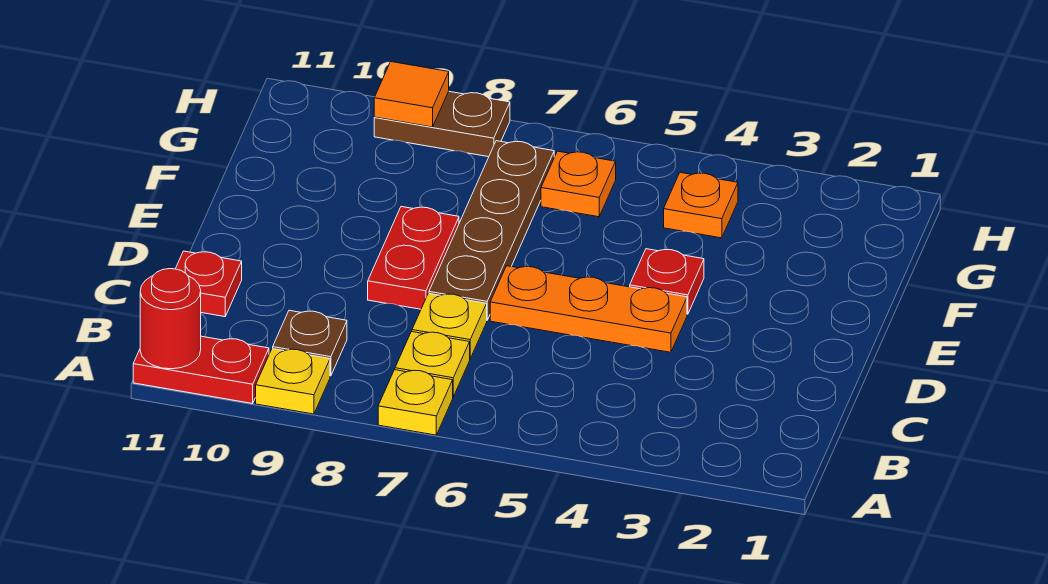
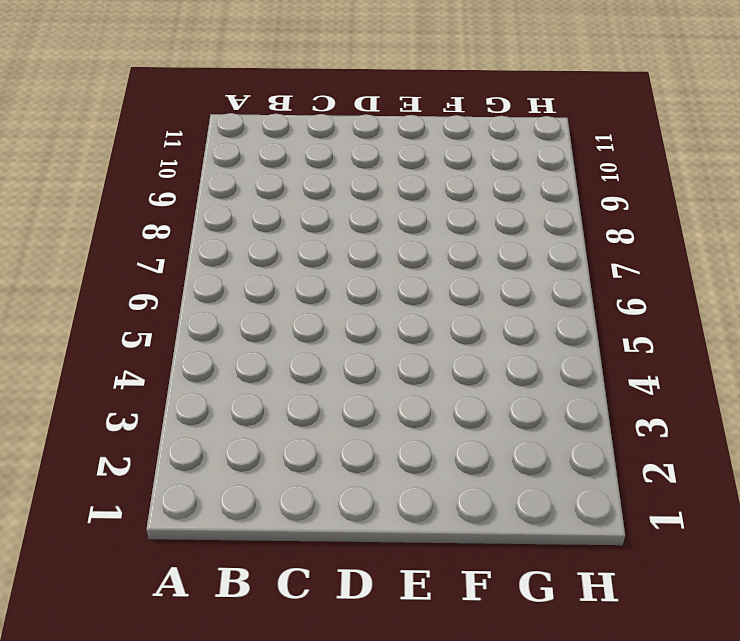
none -> yellow plate A7 level 1
none -> yellow plate A9 level 1
none -> red plate A10:A11 level 1

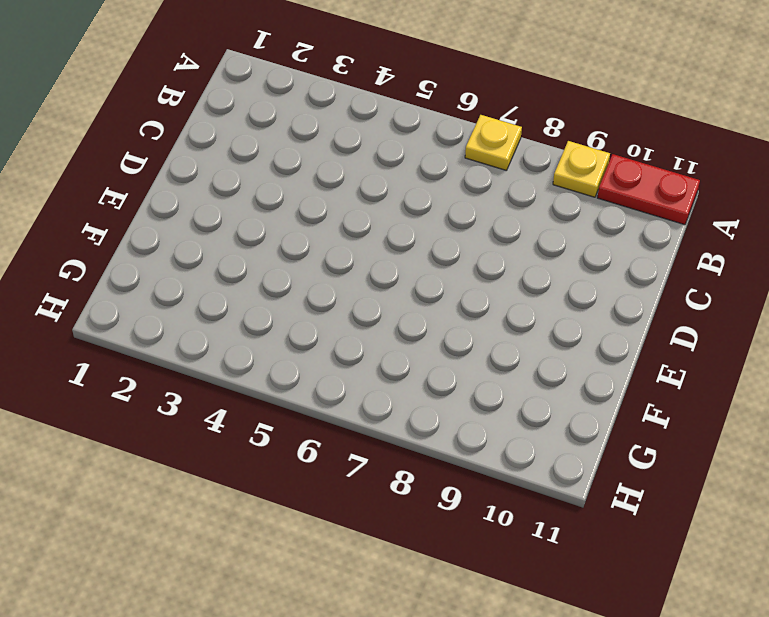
none -> yellow plate B7 level 1
none -> brown plate B9 level 1
none -> yellow plate C7 level 1

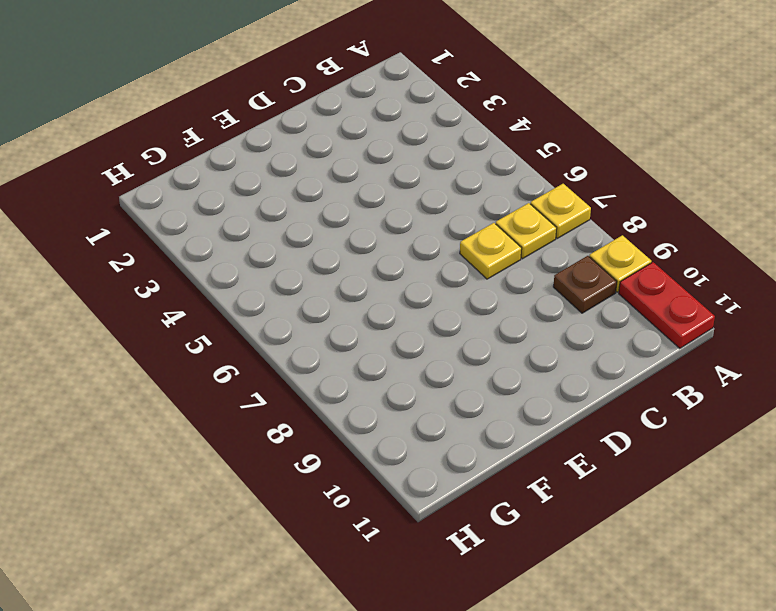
none -> red plate C11 level 1
none -> orange plate D4:D6 level 1
none -> brown plate D7:G7 level 1

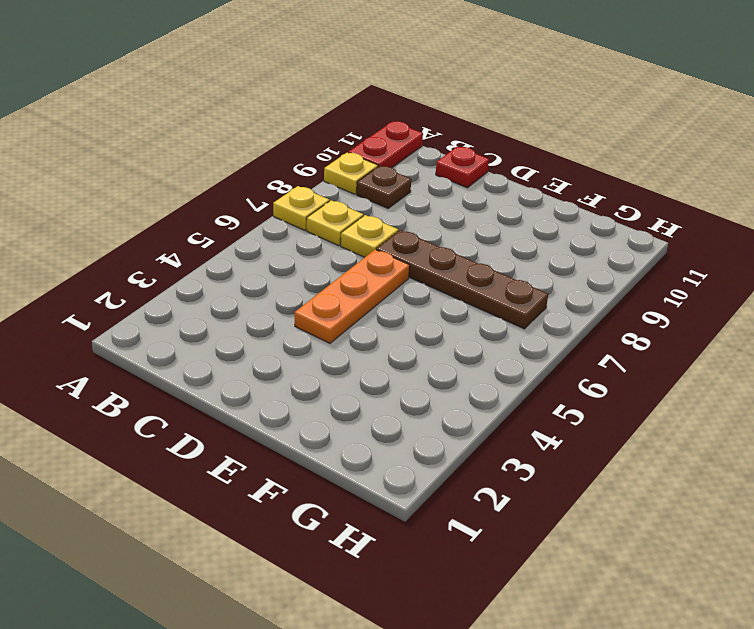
none -> red plate D8:E8 level 1
none -> red plate E4 level 1
none -> orange plate G4 level 1

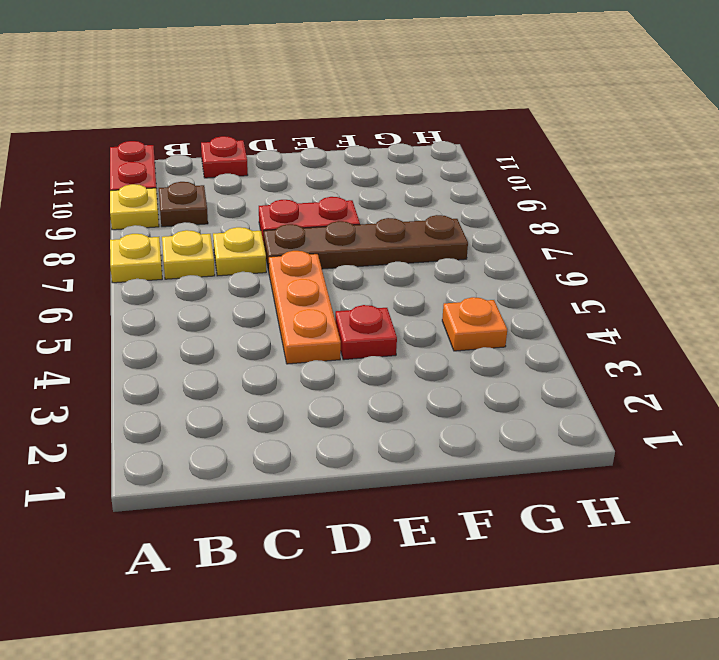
none -> orange plate G6 level 1
none -> brown plate H8:H9 level 1
none -> red round brick A11 level 2

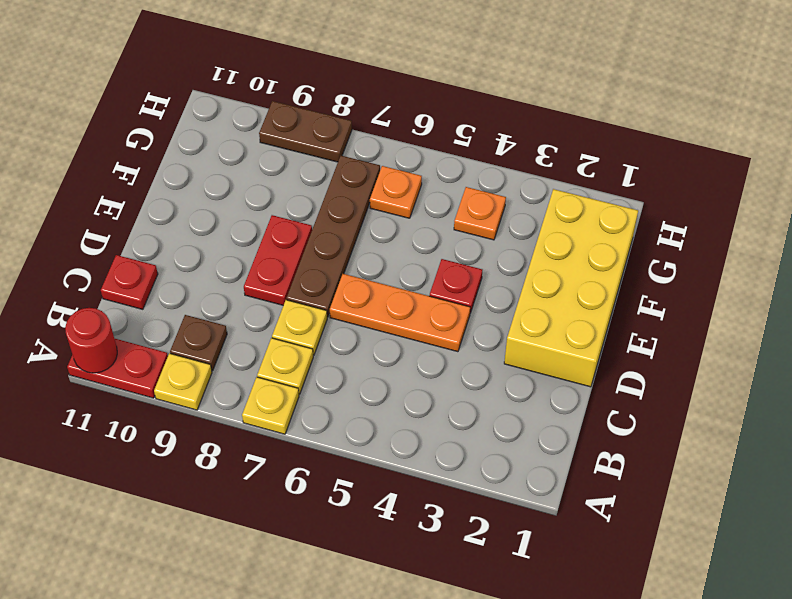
yellow brick D1:G2 level 1 -> none
none -> orange tile H9 level 2

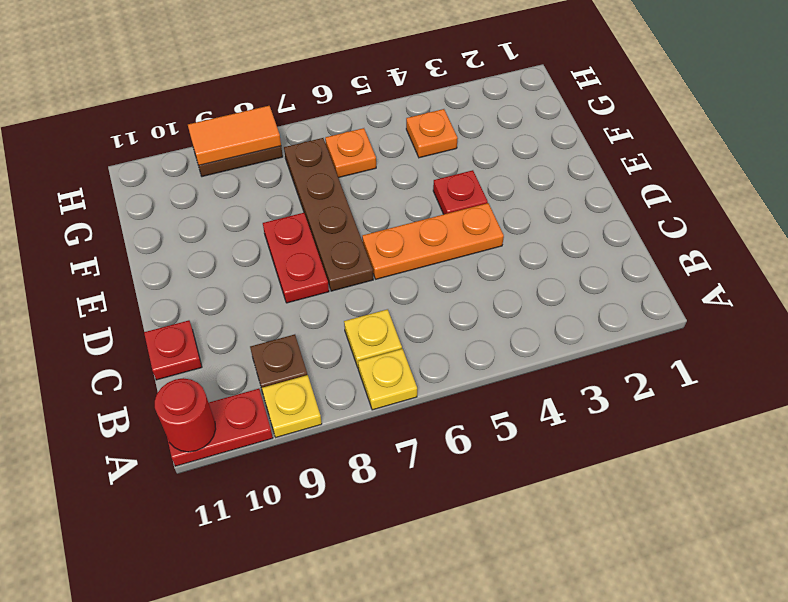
orange tile H8:H9 level 2 -> orange tile H9 level 2
none -> yellow plate C7 level 1

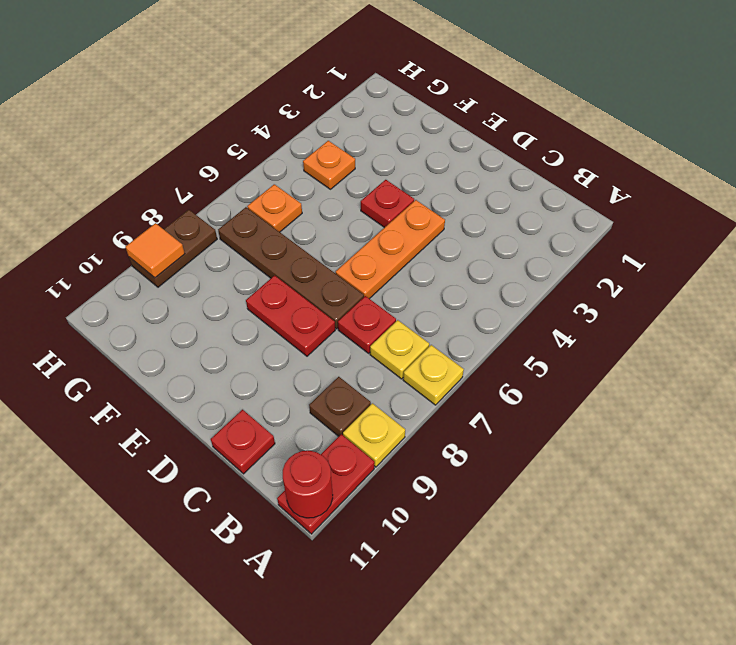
red plate C7 level 1 -> yellow plate C7 level 1

